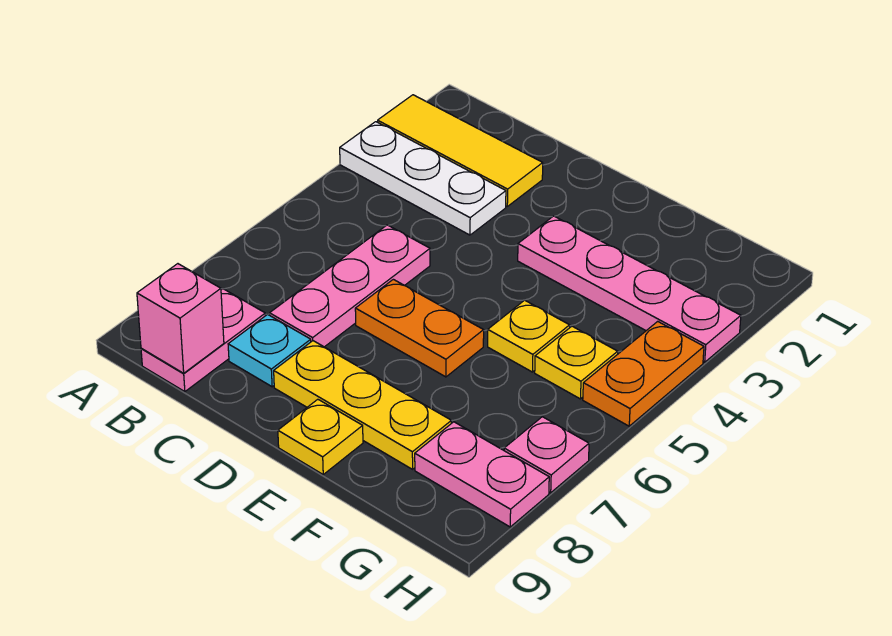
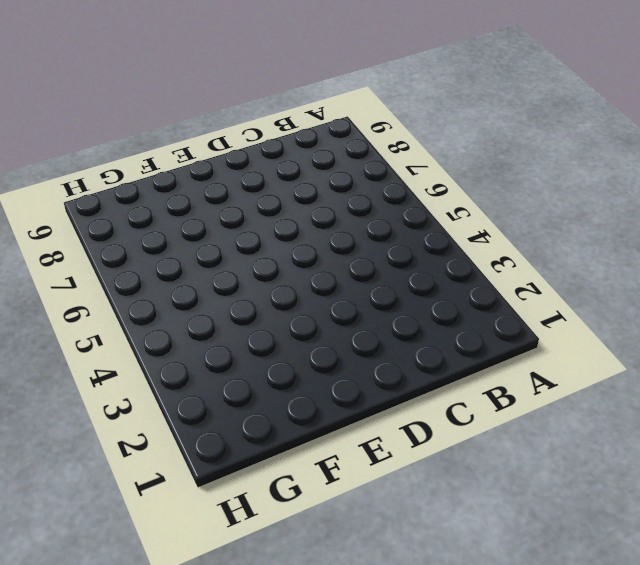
none -> yellow tile A2:C2 level 1
none -> white plate A3:C3 level 1
none -> pink plate B8:B9 level 1

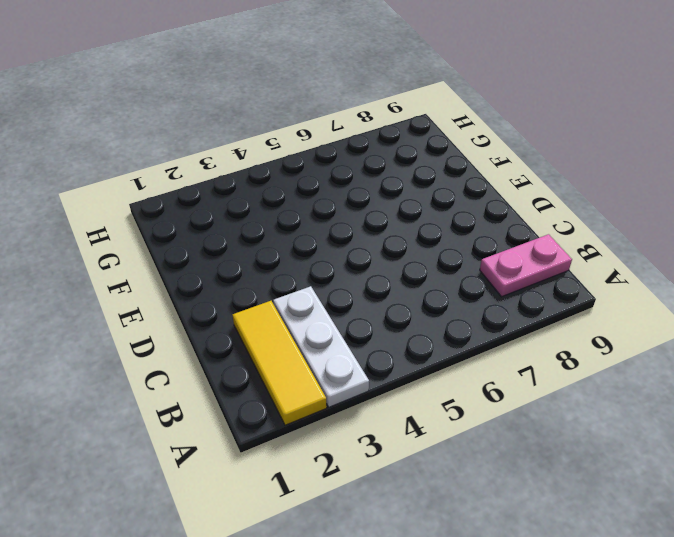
none -> pink plate C5:C7 level 1
none -> cyan plate C8 level 1
none -> orange plate D6:E6 level 1

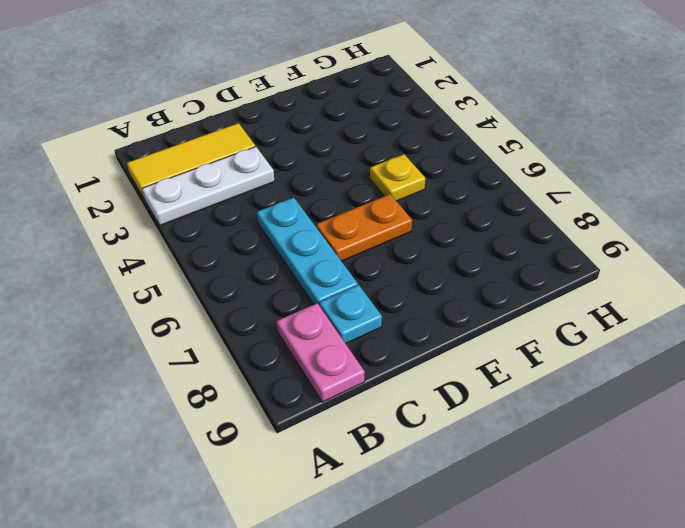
cyan plate C5:C7 level 1 -> pink plate C5:C7 level 1
none -> yellow plate D8:F8 level 1
none -> pink plate E3:H3 level 1
none -> yellow plate E9 level 1

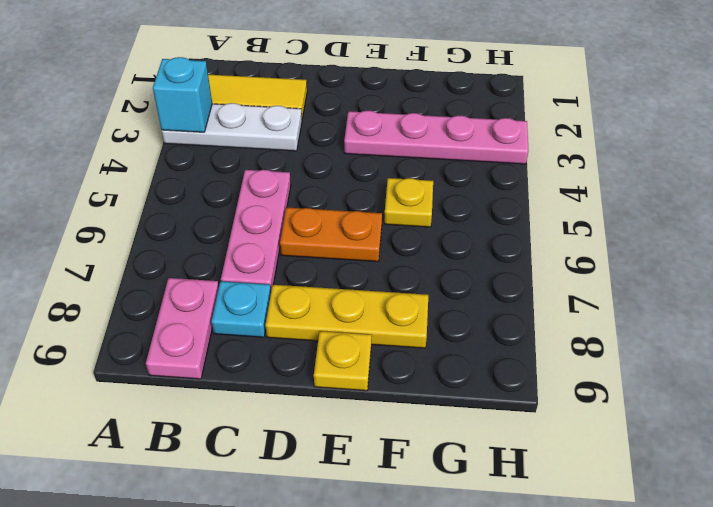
cyan brick A3 level 2 -> none
none -> yellow plate G5 level 1
none -> pink plate G8:H8 level 1
none -> orange plate H4:H5 level 1

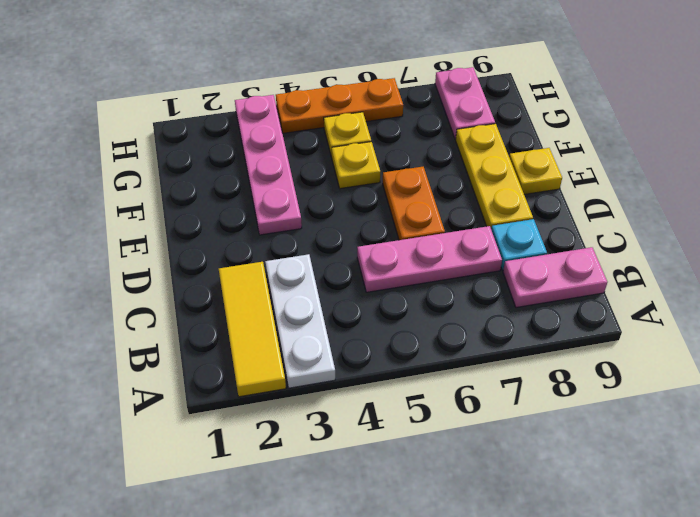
orange plate H4:H6 level 1 -> orange plate H4:H5 level 1
none -> pink plate H7 level 1
none -> pink brick B9 level 2

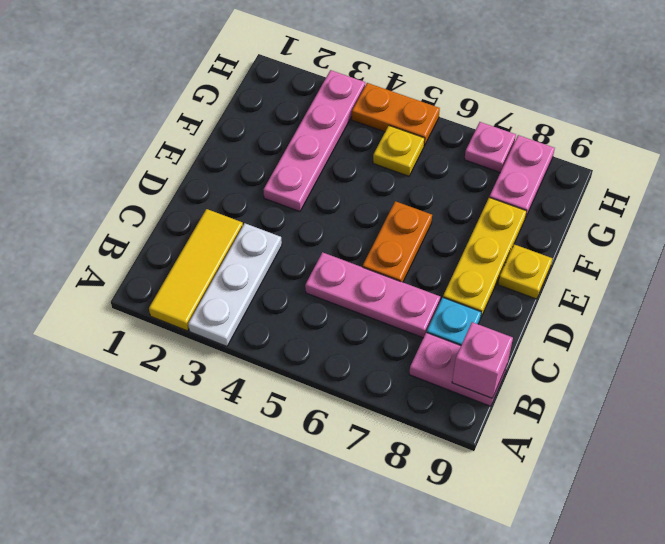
none -> yellow plate F5 level 1

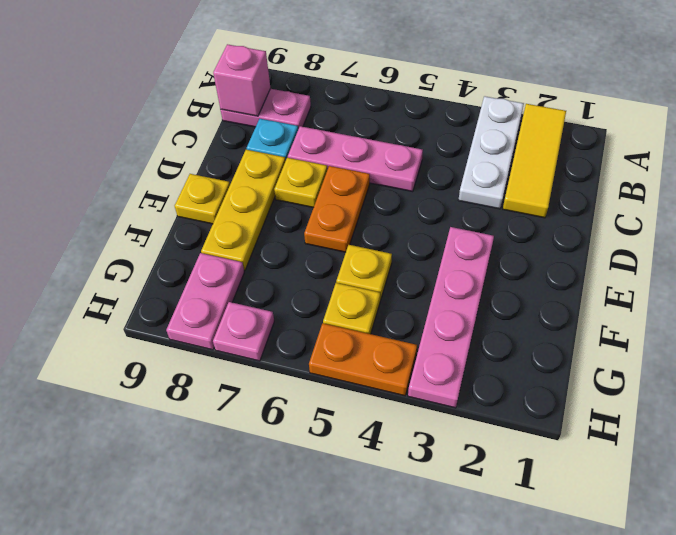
yellow plate D7 level 1 -> none

